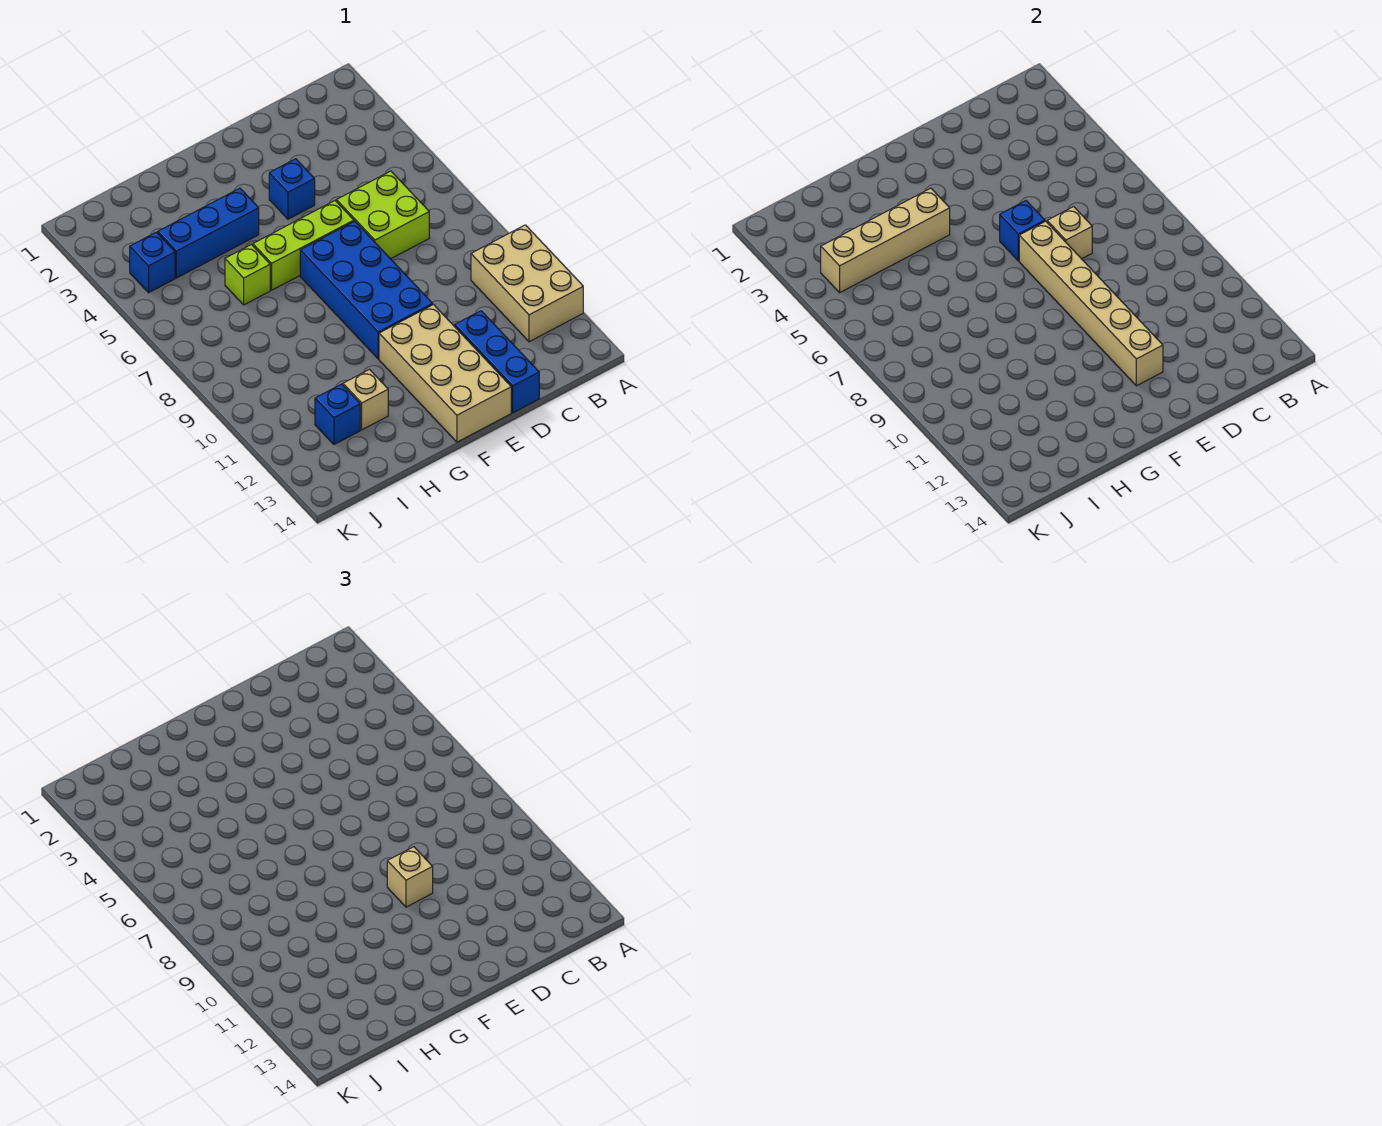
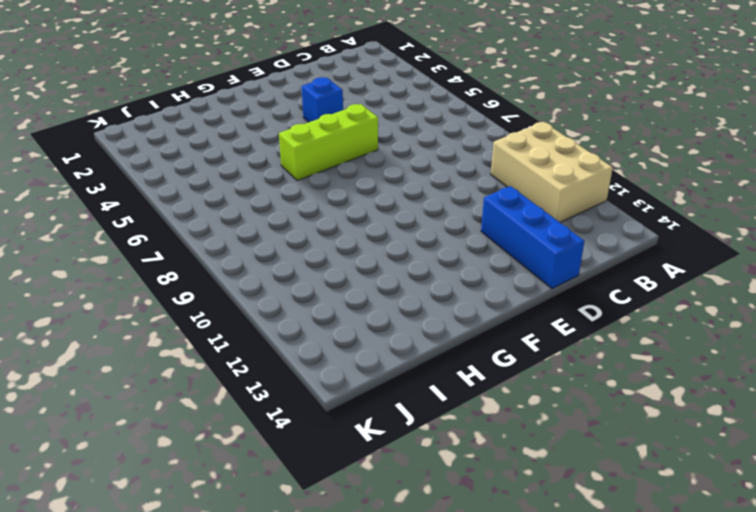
none -> lime brick C6:D7 level 1
none -> blue brick E7:F10 level 1
none -> tan brick E11:F14 level 1

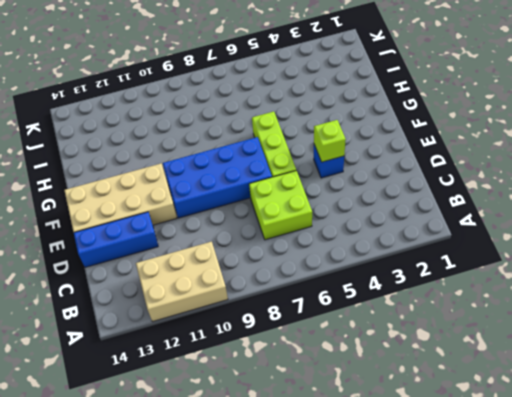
lime brick E4 level 2 -> lime brick H6 level 1
none -> blue brick G4:I4 level 1
none -> tan brick H12 level 1
none -> blue brick I12 level 1

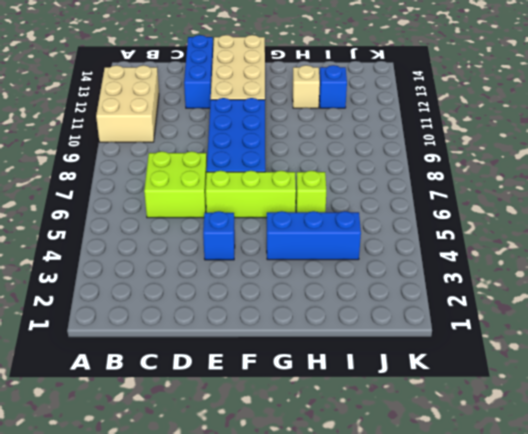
none -> blue brick J4 level 1
none -> tan brick D7 level 2
none -> blue brick E6 level 2

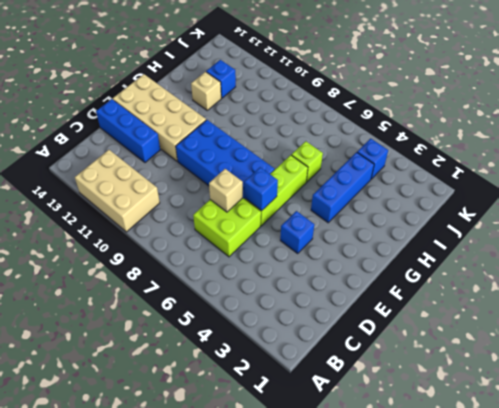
none -> tan brick E7:E12 level 2
none -> tan brick G4:J4 level 2
none -> tan brick E10 level 3

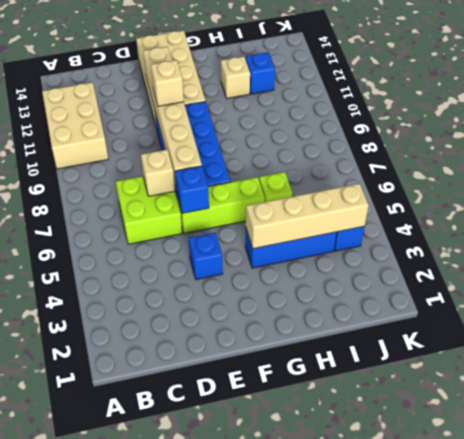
none -> blue brick D12:D14 level 1

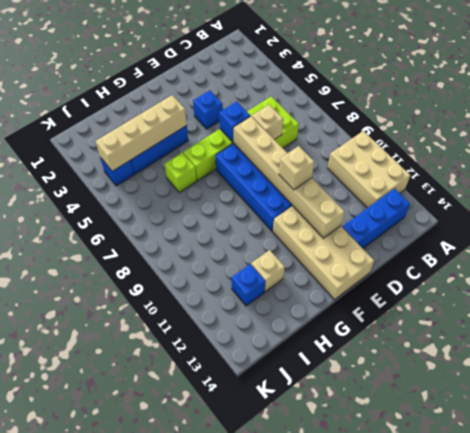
blue brick B13:D13 level 1 -> blue brick D12:D14 level 1

